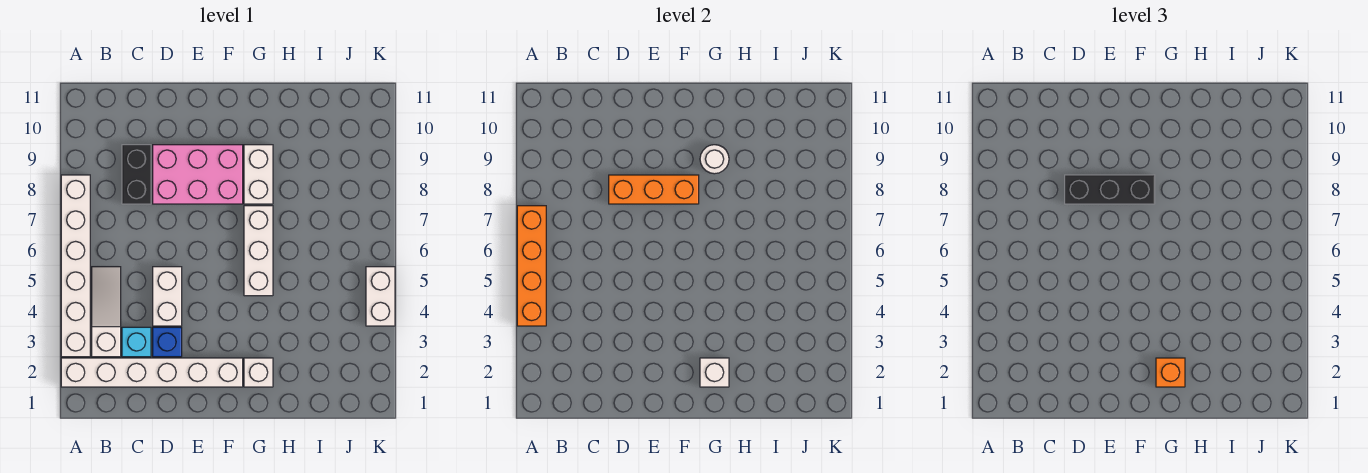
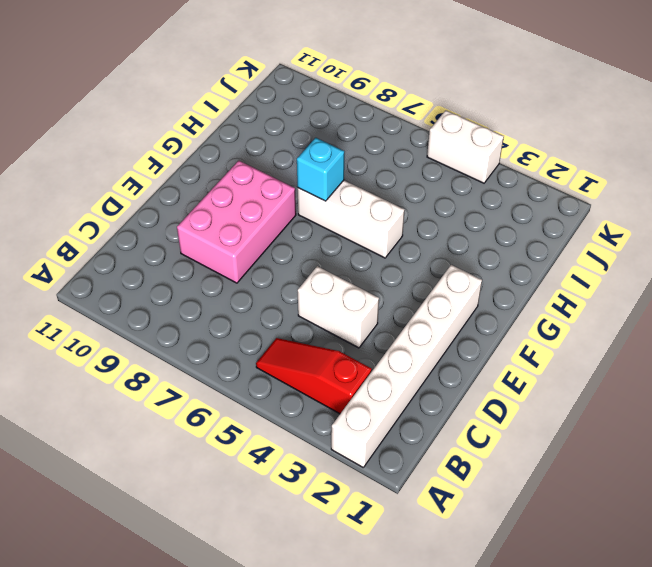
red slope B3:B5 level 1 top 3 -> white slope B3:B5 level 1 top 3
cyan brick G7 level 2 -> cyan brick C3 level 1
none -> white brick A3:A8 level 1
none -> black brick C8:C9 level 1
none -> blue brick D3 level 1

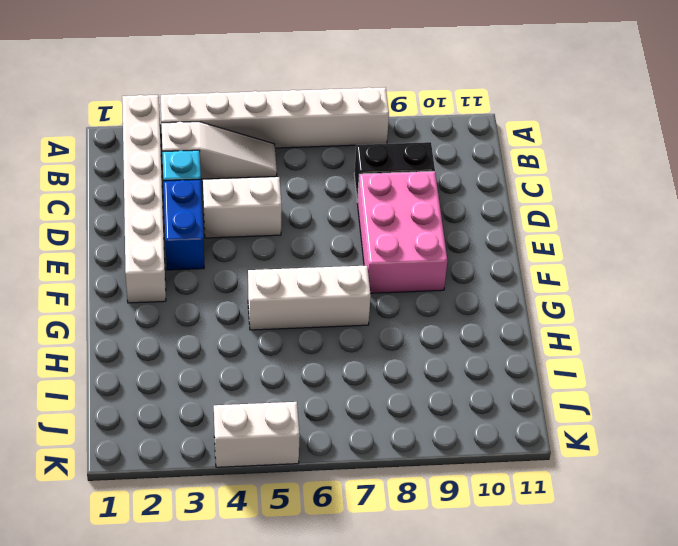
blue brick D3:E3 level 1 -> blue brick D3 level 1
none -> white brick G2 level 1
none -> white brick G8:G9 level 1
none -> orange brick A4:A7 level 2

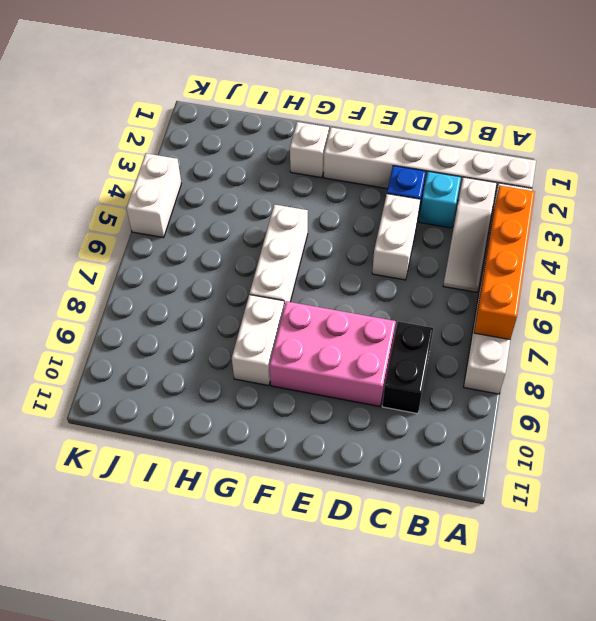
none -> orange brick D8:F8 level 2
none -> white brick G2 level 2
none -> white round brick G9 level 2

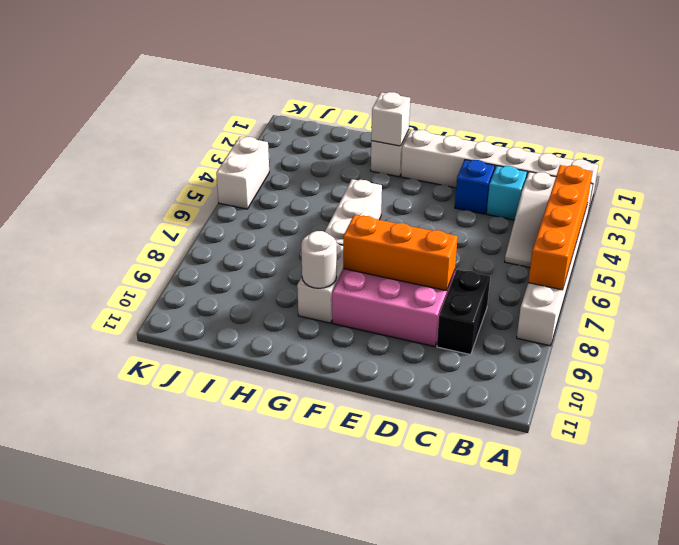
none -> white brick D4:D5 level 1
none -> black brick D8:F8 level 3
none -> orange brick G2 level 3

